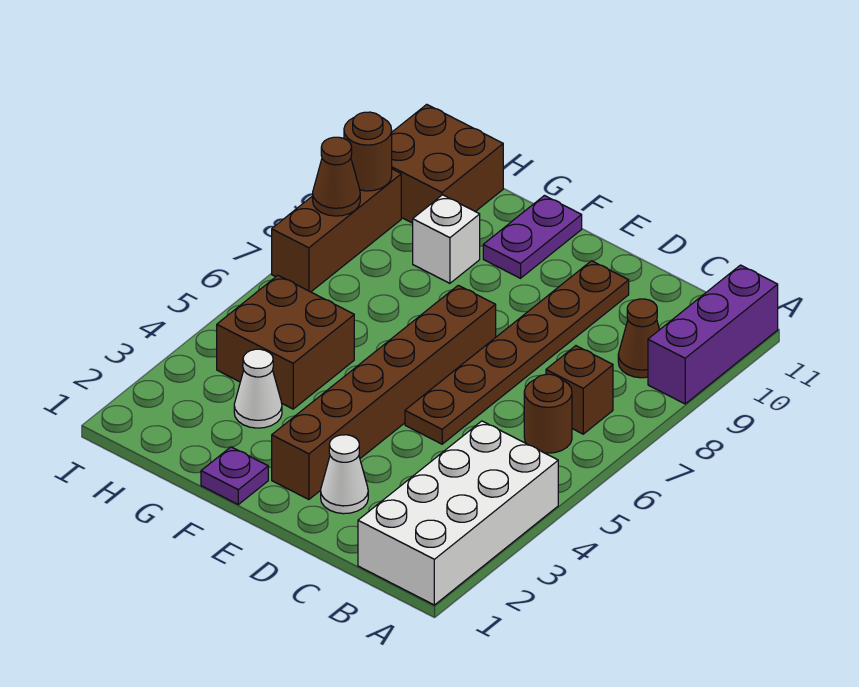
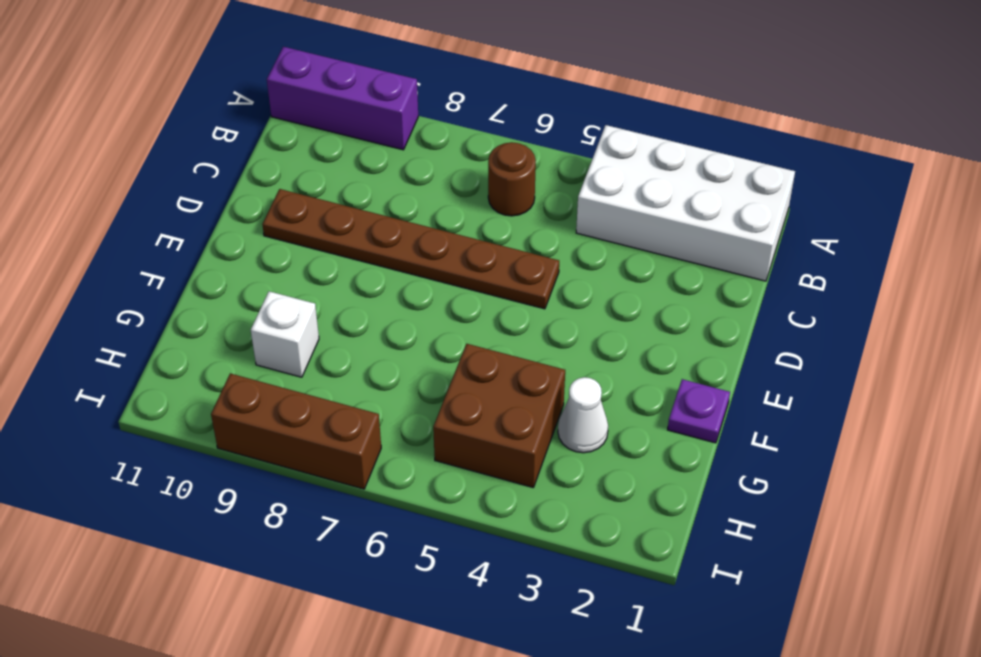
none -> brown brick B7 level 1
none -> brown cone B9 level 1
none -> white cone D2 level 1

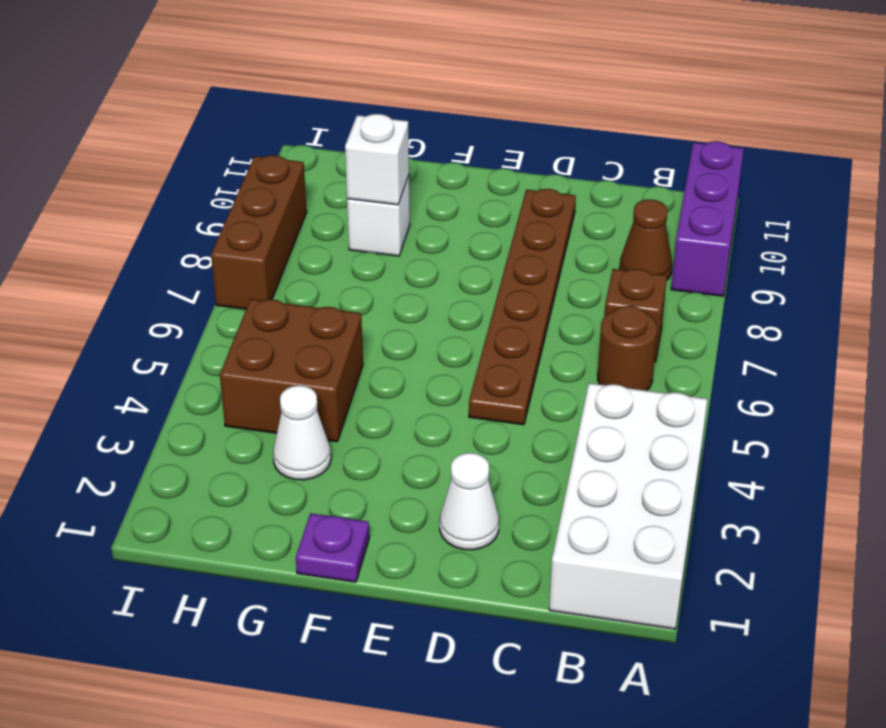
white brick G9 level 2 -> none
none -> brown brick E2:E7 level 1
none -> purple plate F10:F11 level 1
none -> brown brick H10:I11 level 1

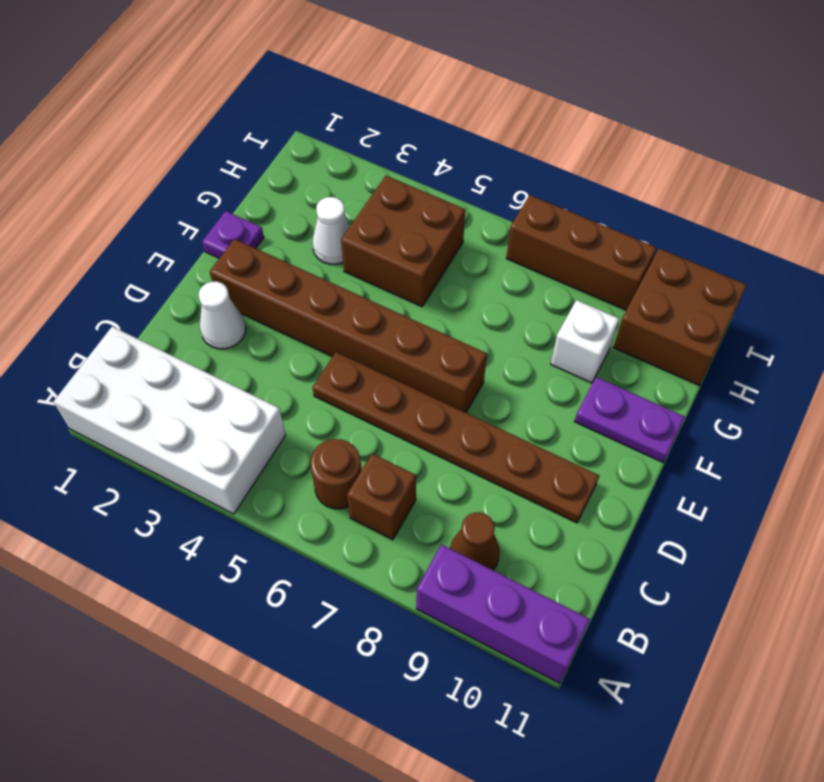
none -> brown cone I8 level 2
none -> brown round brick I9 level 2

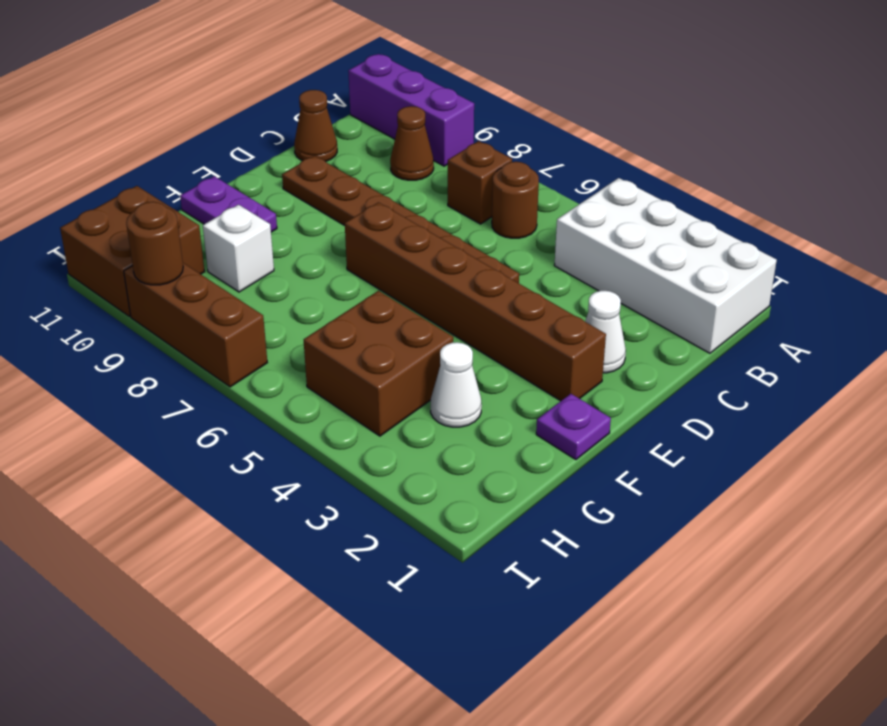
brown cone C11 level 1 -> brown cone I8 level 2

